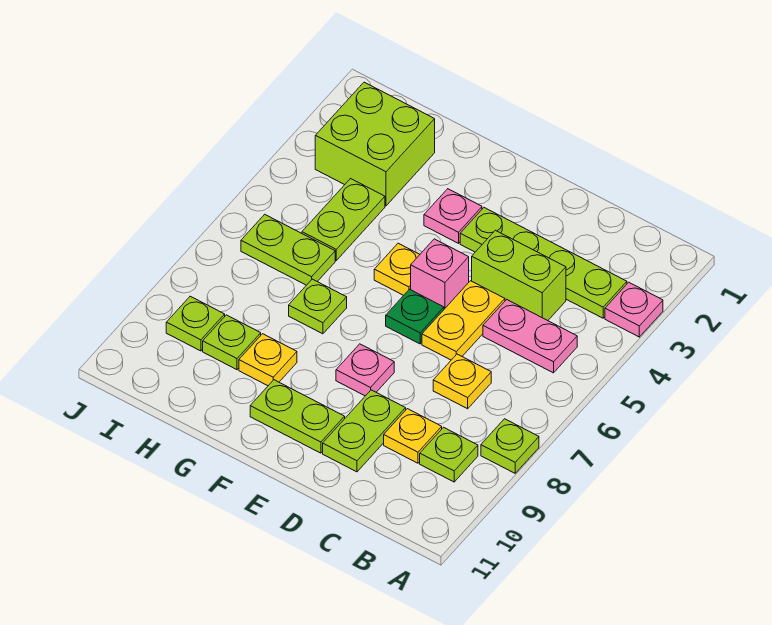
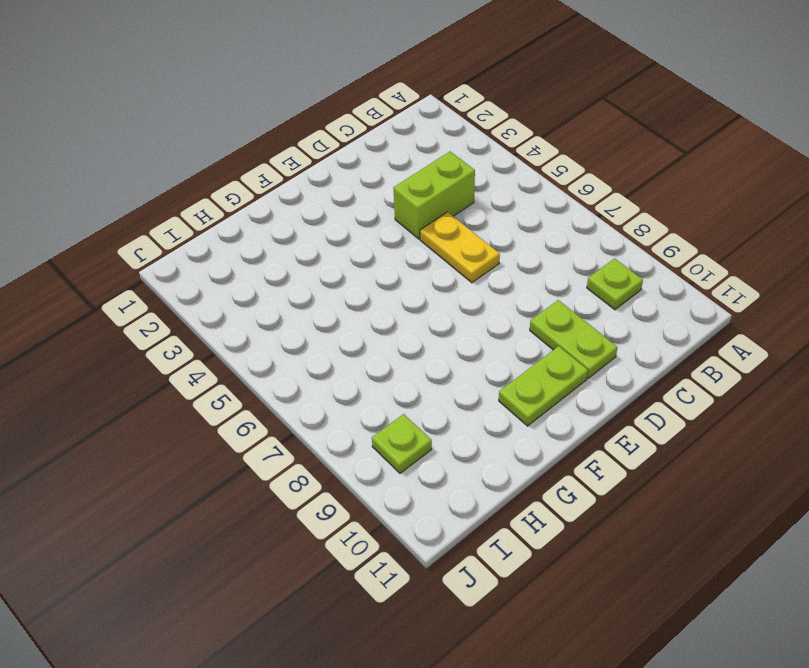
none -> pink plate A3 level 1
none -> lime plate A8 level 1
none -> lime plate B3:E3 level 1

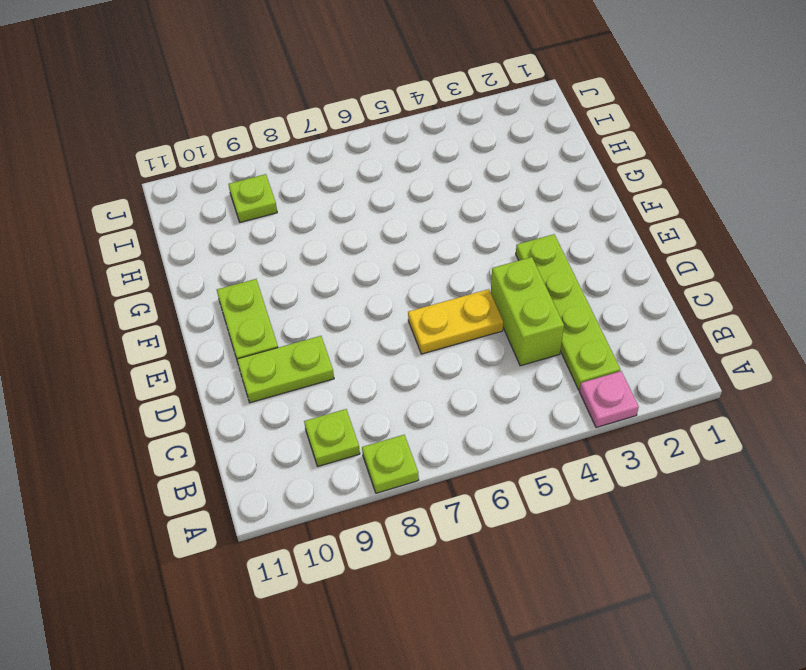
none -> pink plate B5:C5 level 1
none -> yellow plate C7 level 1
none -> yellow plate C9 level 1

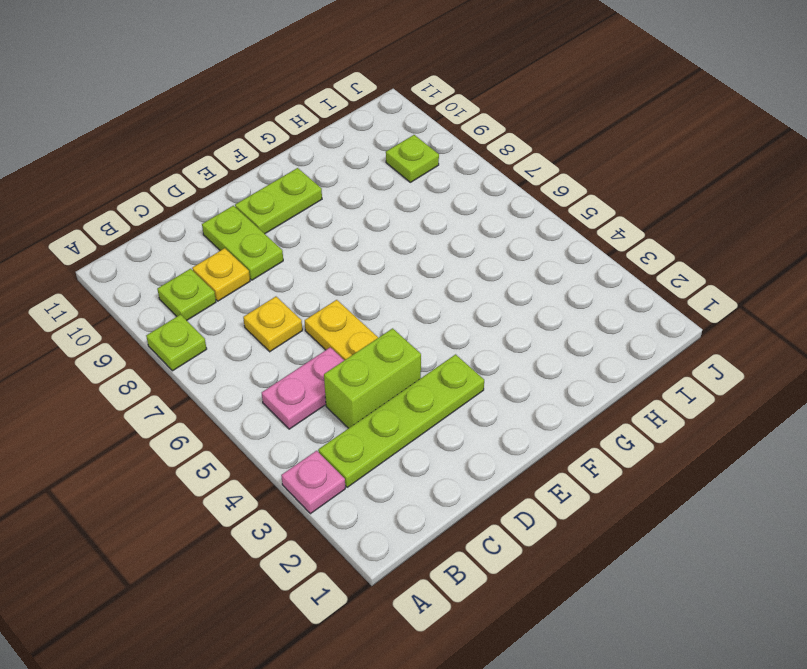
none -> pink brick E5 level 1
none -> green plate E6 level 1
none -> pink plate E8 level 1

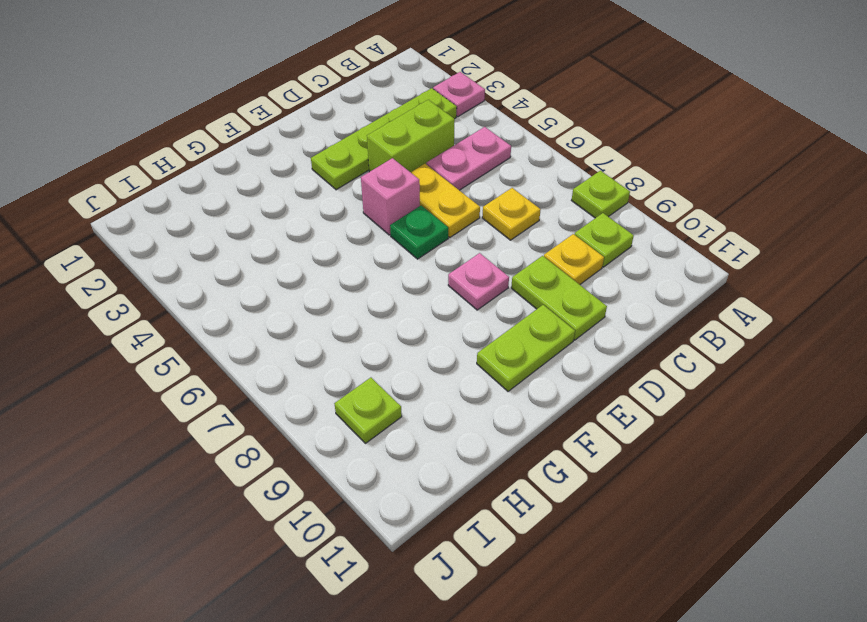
none -> pink plate F3 level 1
none -> yellow plate F5 level 1
none -> lime plate G7 level 1

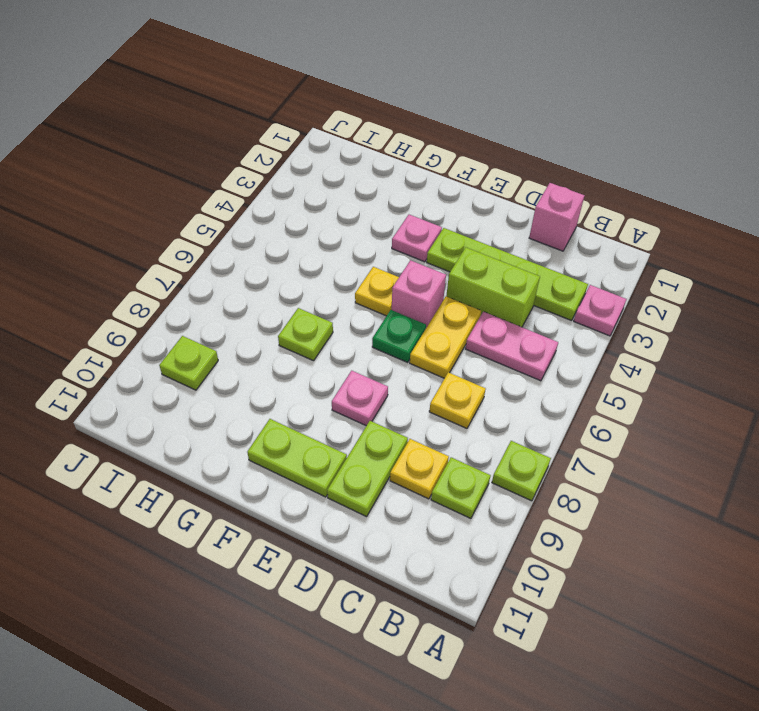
pink brick C1 level 1 -> none
none -> yellow plate G9 level 1
none -> lime brick H2:I3 level 1
none -> lime plate H4:H5 level 1

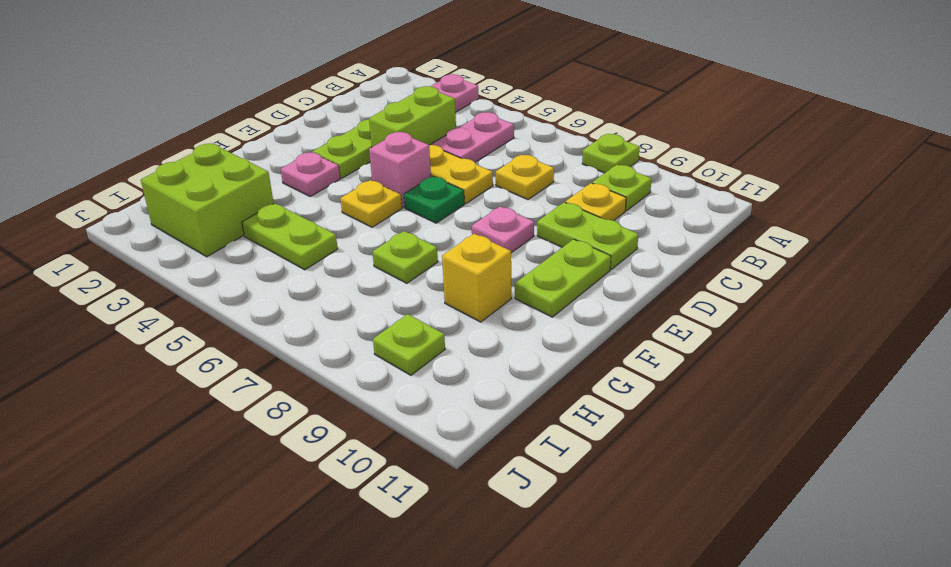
yellow brick G9 level 1 -> yellow plate G9 level 1
none -> lime plate H6:I6 level 1
none -> lime plate H9 level 1

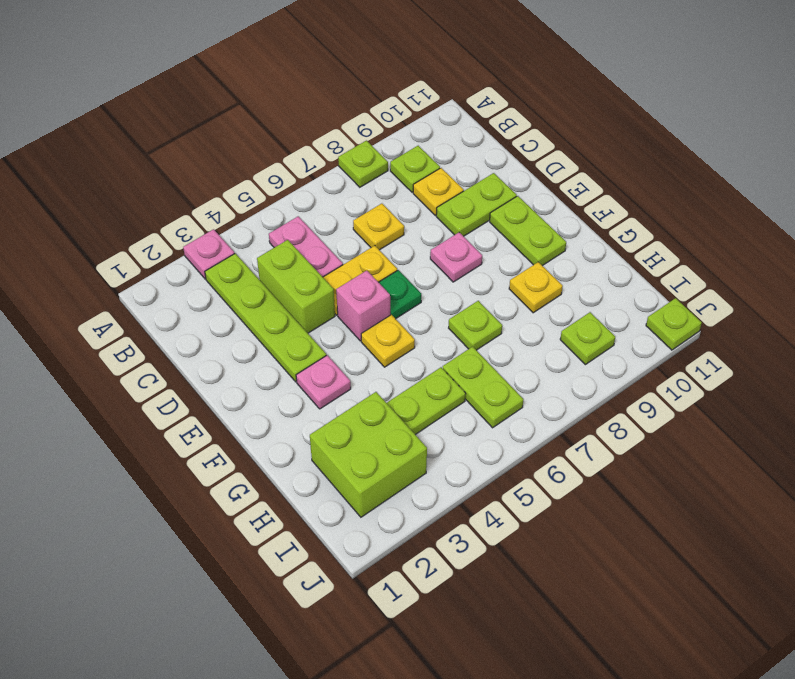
lime plate J11 level 1 -> lime plate H9 level 1

